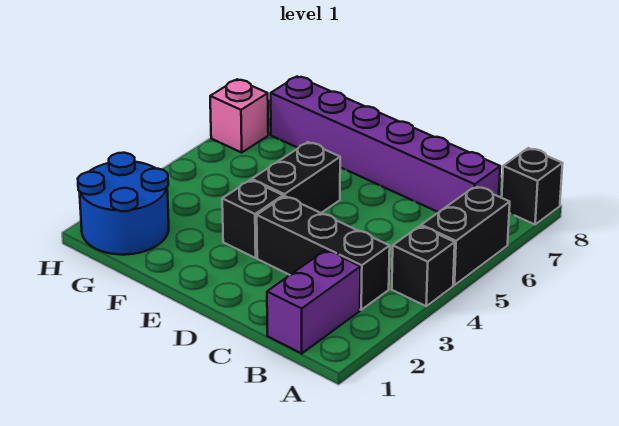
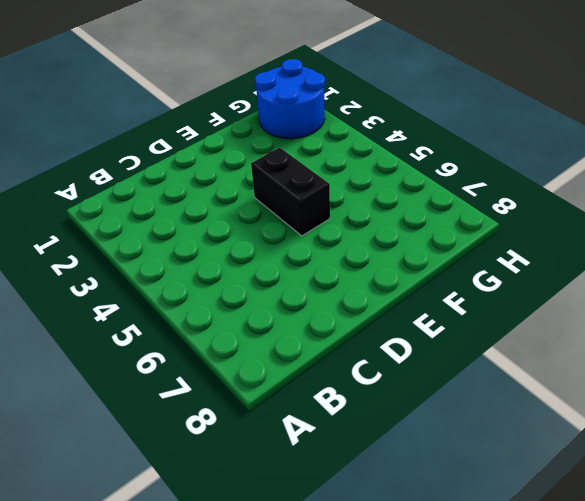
none -> black brick A4 level 1
none -> black brick A5:A6 level 1

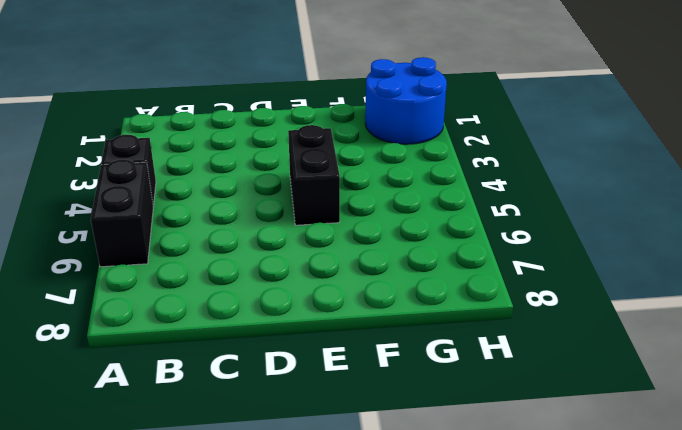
none -> black brick A8 level 1
none -> purple brick B1:B2 level 1

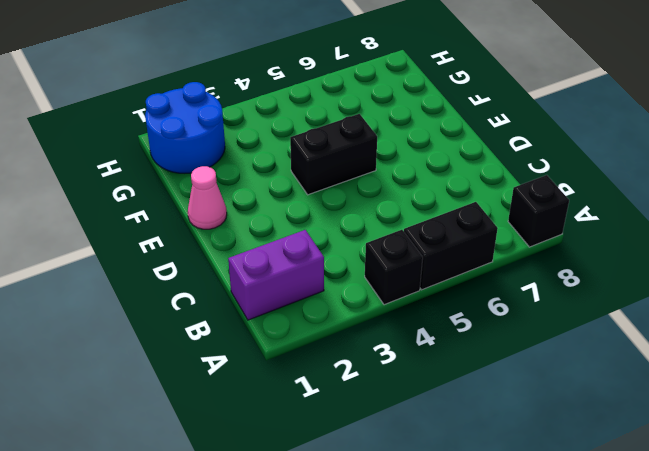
pink cone E1 level 1 -> none
none -> black brick B3:D3 level 1
none -> purple brick B7:G7 level 1

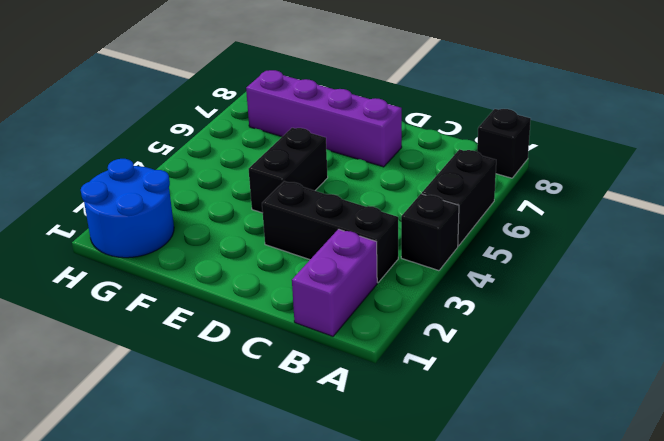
purple brick D7:G7 level 1 -> purple brick B7:G7 level 1
none -> black brick E3 level 1
none -> pink brick H6 level 1

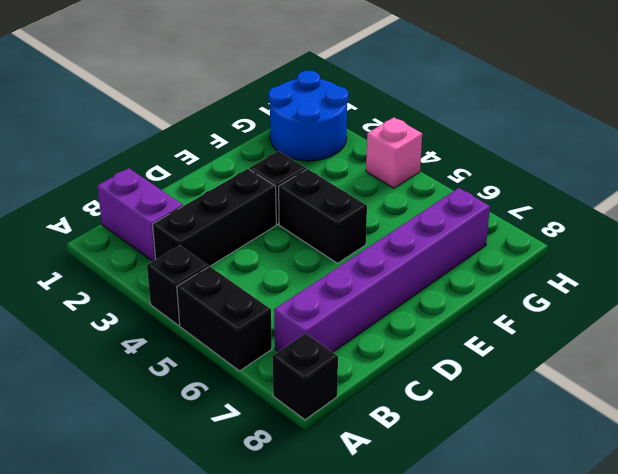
pink brick H4 level 1 -> pink brick H6 level 1

